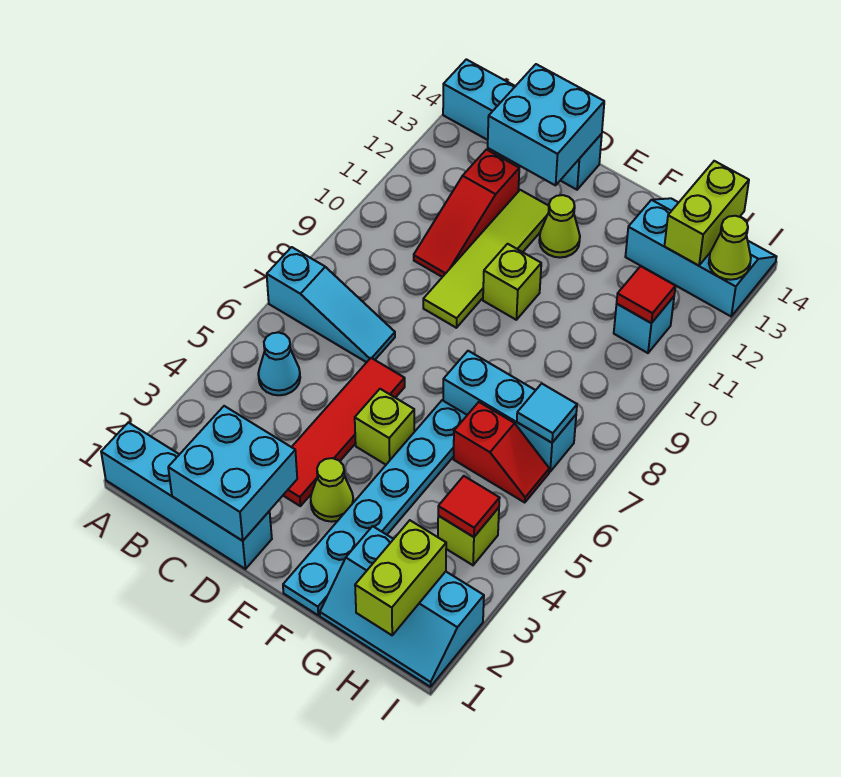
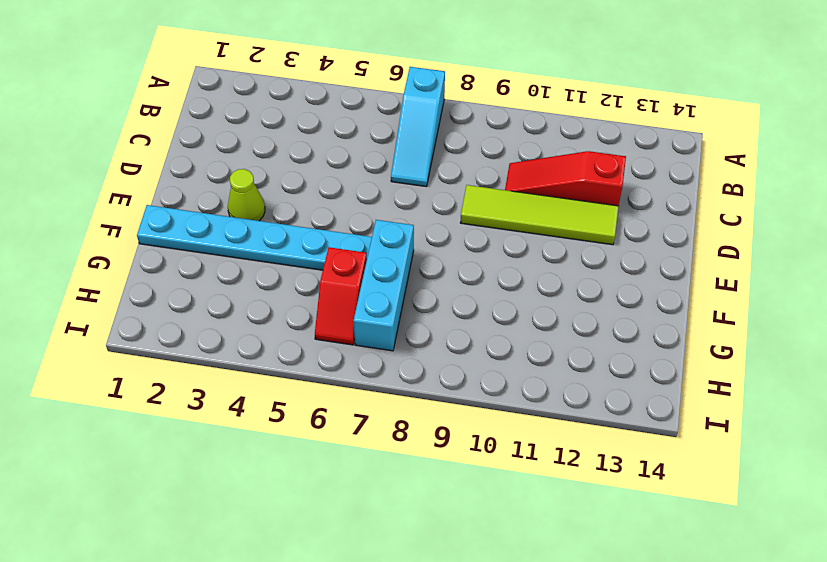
none -> cyan brick A1:D1 level 1
none -> cyan brick A14:D14 level 1
none -> cyan cone B5 level 1

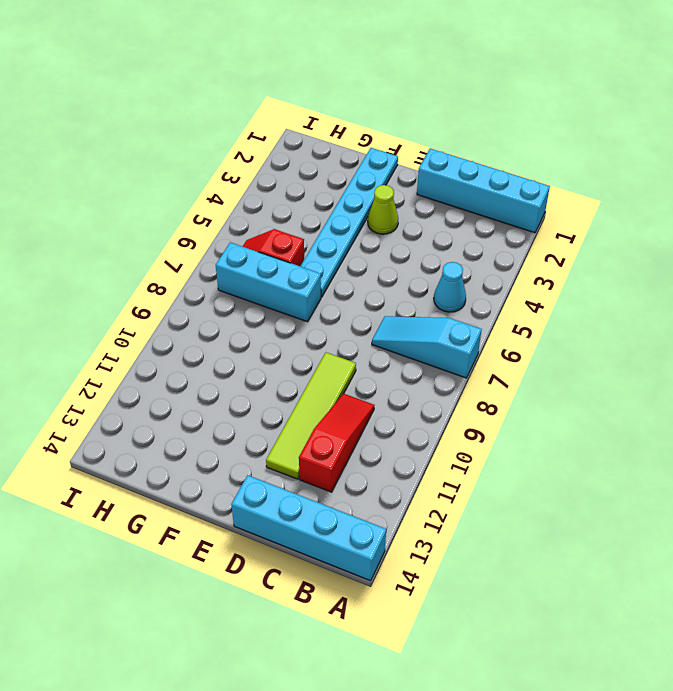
none -> red tile D3:D6 level 1
none -> lime brick E5 level 1
none -> lime brick E10 level 1

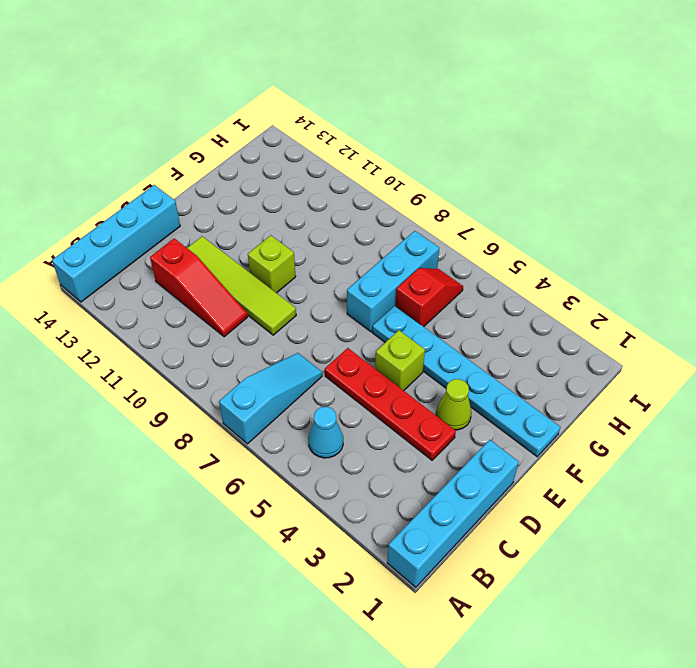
red plate D3:D6 level 1 -> red tile D3:D6 level 1
none -> lime cone E12 level 1
none -> cyan slope G1:I2 level 1 top 2
none -> cyan slope G13:I14 level 1 top 13

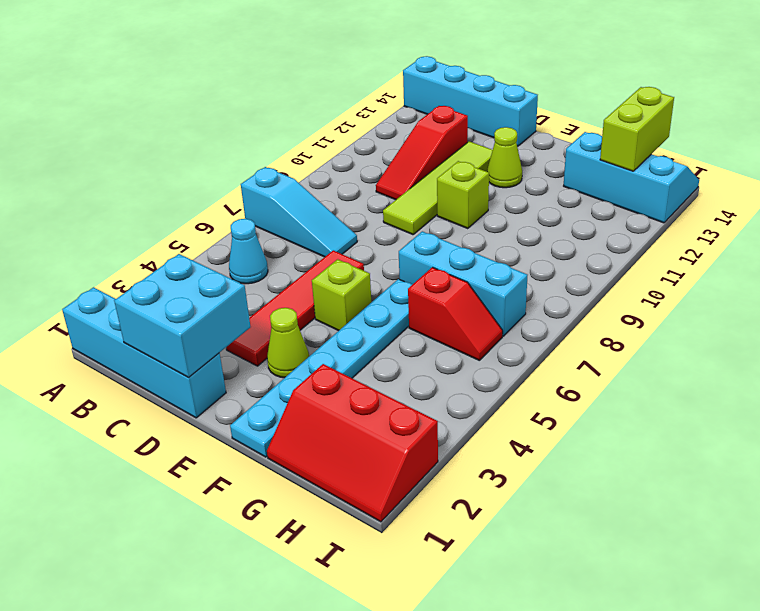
red slope G1:I2 level 1 top 2 -> cyan slope G1:I2 level 1 top 2
none -> lime brick H4 level 1
none -> cyan brick H11 level 1
none -> cyan brick C13:D14 level 2

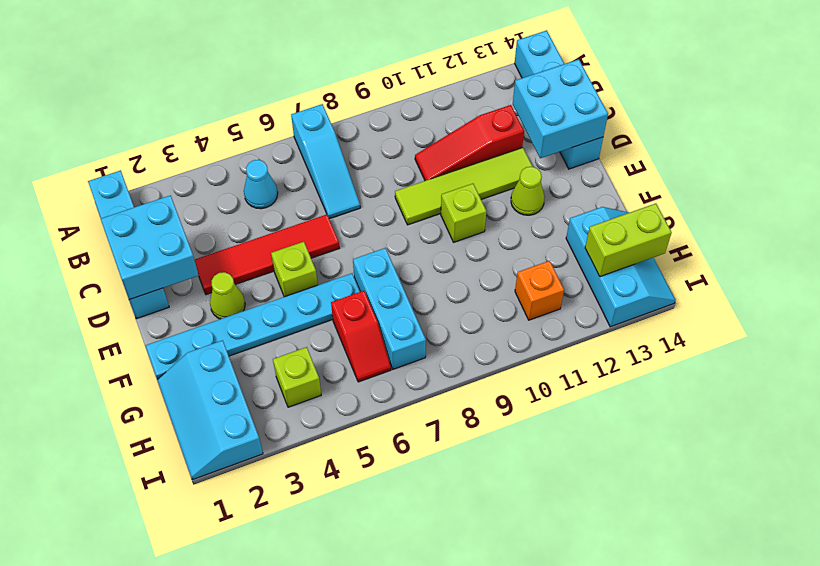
orange brick H11 level 1 -> cyan brick H11 level 1
none -> lime brick H1:H2 level 2
none -> red tile H4 level 2
none -> cyan tile H7 level 2

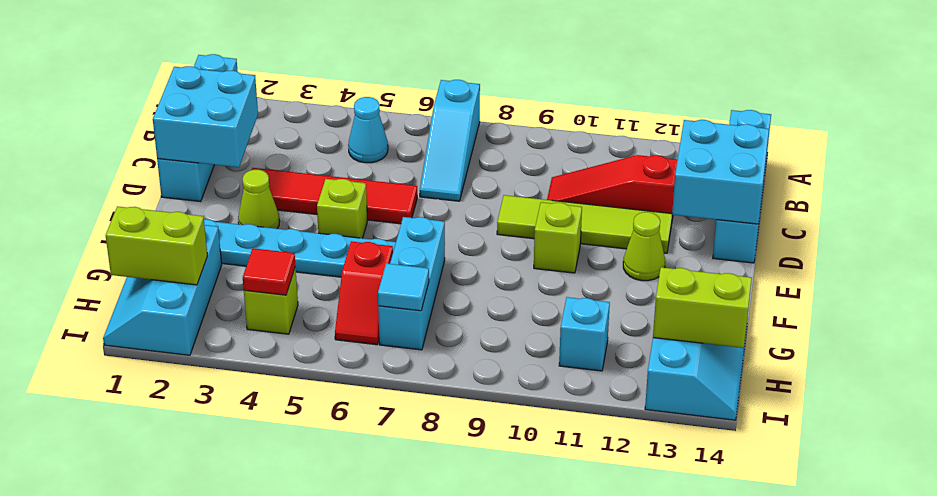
none -> red tile H11 level 2
none -> lime cone I13 level 2

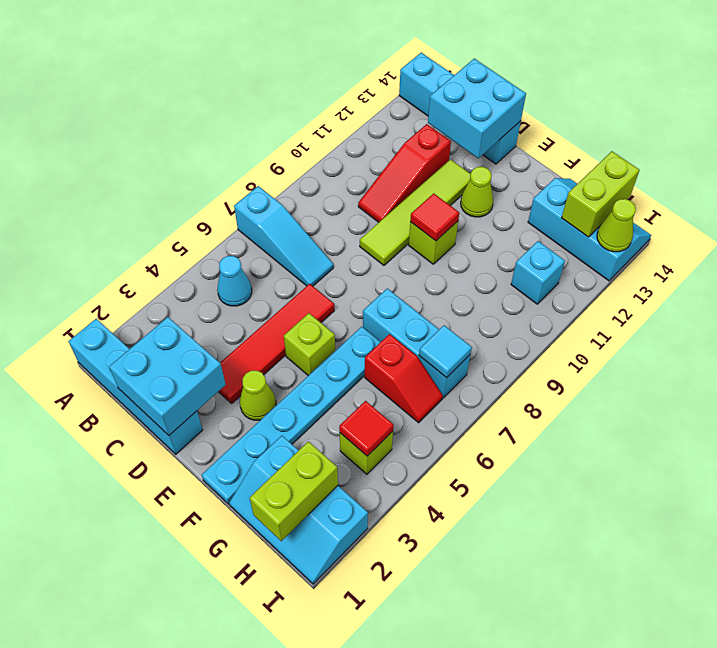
red tile E10 level 2 -> red tile H11 level 2

